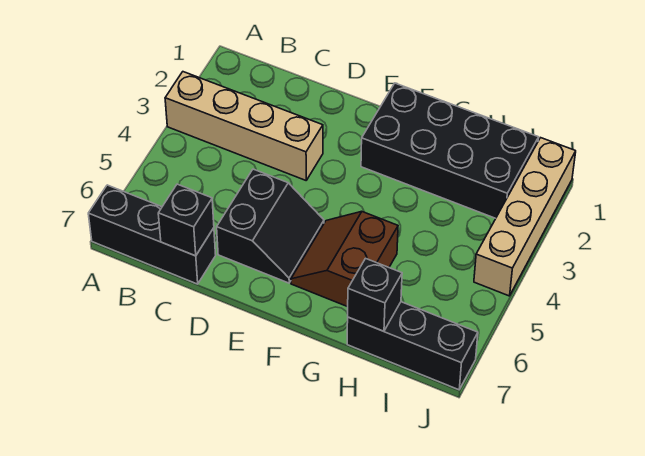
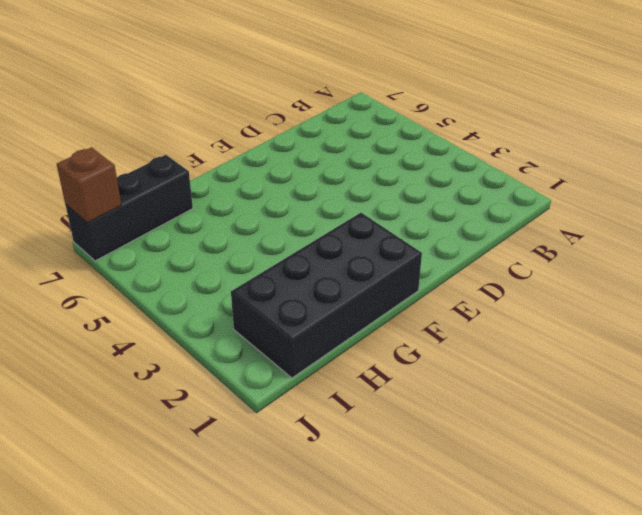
brown brick J7 level 2 -> none
none -> tan brick A3:D3 level 1
none -> black brick A7:C7 level 1

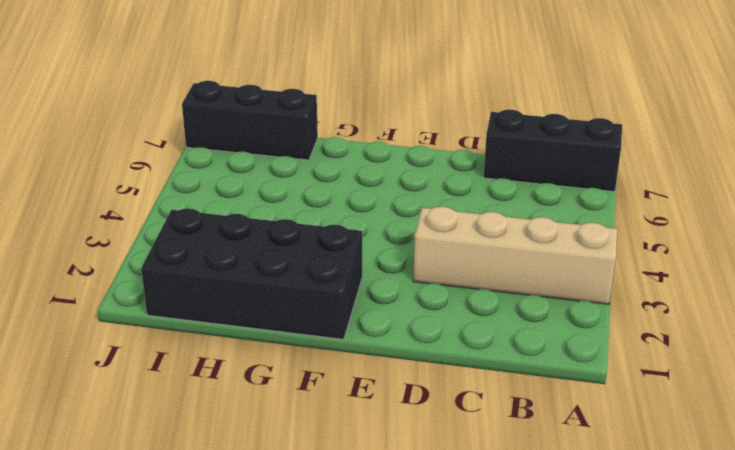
none -> black slope D5:E6 level 1 top D
none -> brown slope F5:G6 level 1 top G

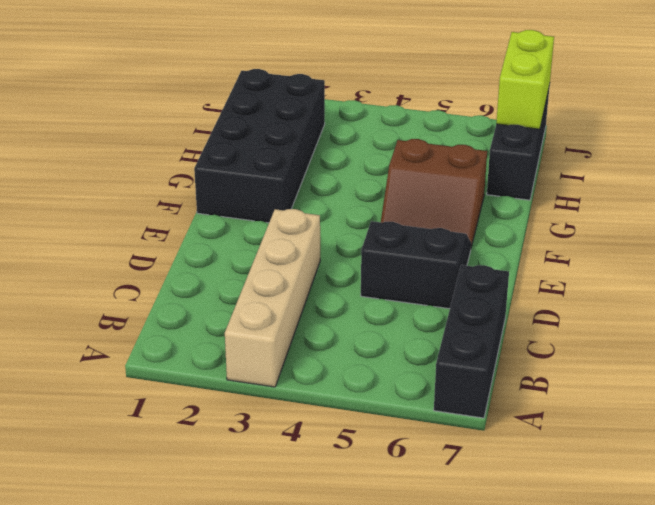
lime brick I7:J7 level 2 -> none
none -> tan brick J1:J4 level 1
none -> black brick C7 level 2

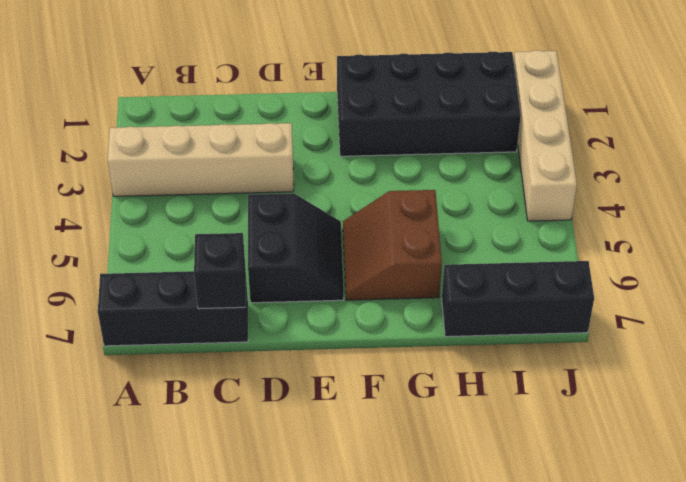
none -> black brick H7 level 2

